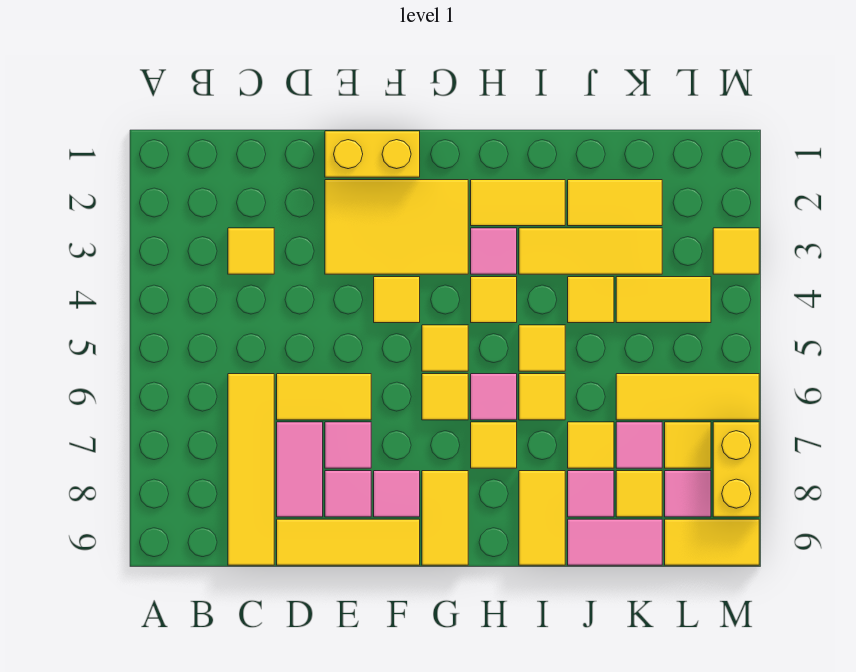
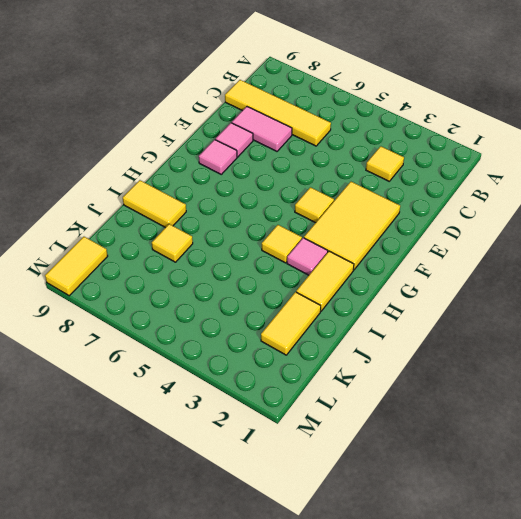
none -> yellow tile D6:E6 level 1
none -> yellow tile D9:F9 level 1
none -> yellow brick E1:F1 level 1
none -> pink tile E7 level 1

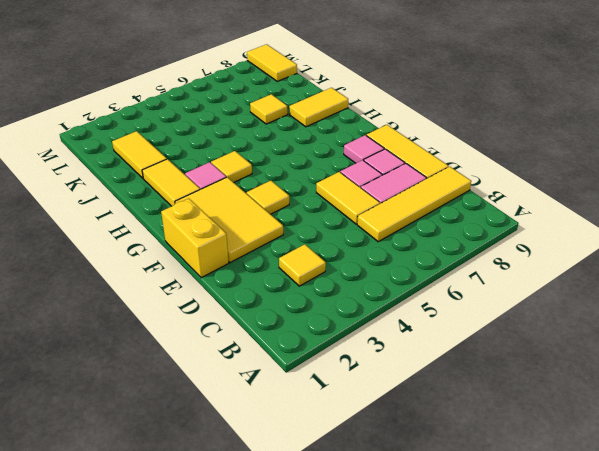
none -> yellow tile G5 level 1
none -> yellow tile G6 level 1
none -> yellow tile G8:G9 level 1
none -> pink tile H6 level 1

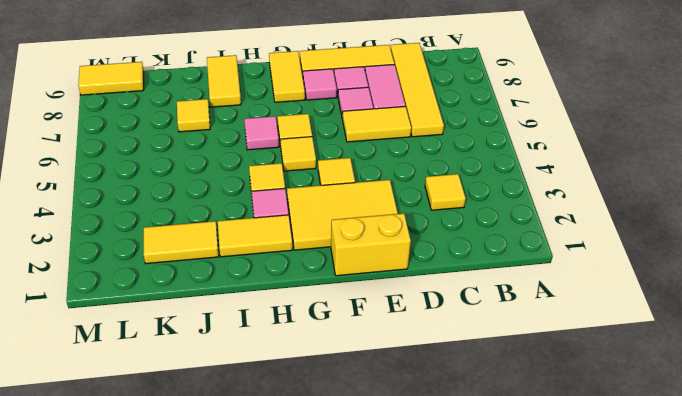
none -> yellow tile H7 level 1
none -> yellow tile I3:K3 level 1
none -> yellow tile I5 level 1
none -> yellow tile I6 level 1

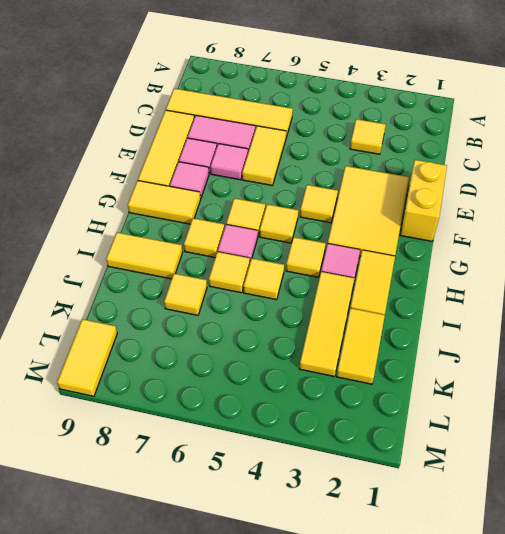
none -> yellow tile J4 level 1
none -> pink tile J8 level 1
none -> pink tile J9:K9 level 1
none -> yellow tile K4:L4 level 1

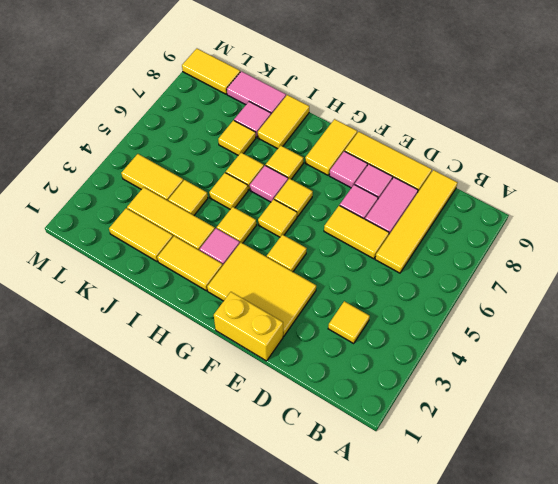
none -> yellow tile K6:M6 level 1
none -> pink tile K7 level 1
none -> yellow tile K8 level 1
none -> yellow tile L7 level 1

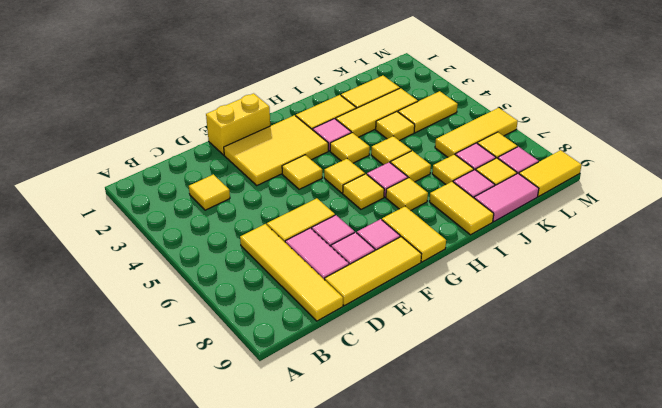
none -> yellow tile M3 level 1
none -> yellow brick M7:M8 level 1

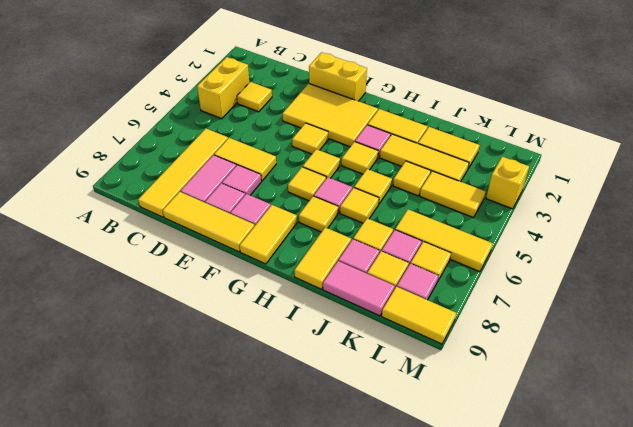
yellow brick B3:B4 level 1 -> yellow brick M7:M8 level 1
yellow brick M3 level 1 -> yellow tile M3 level 1

